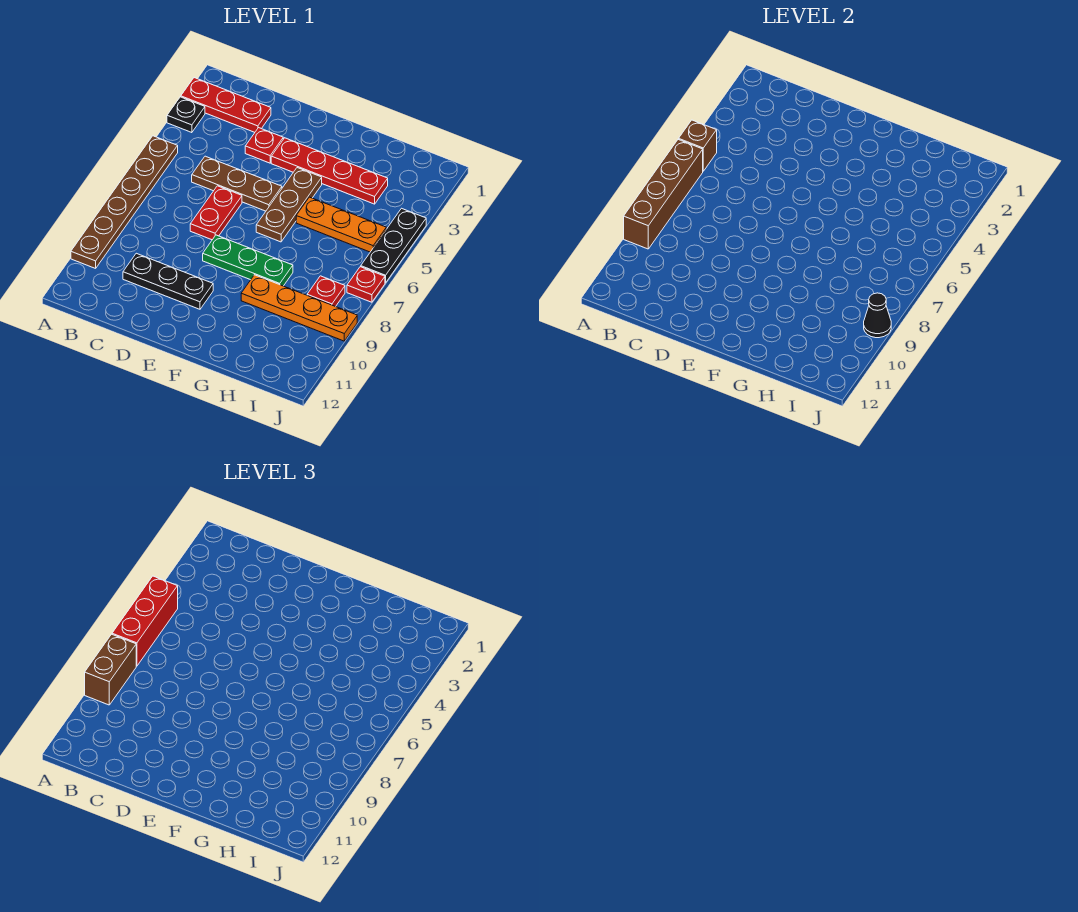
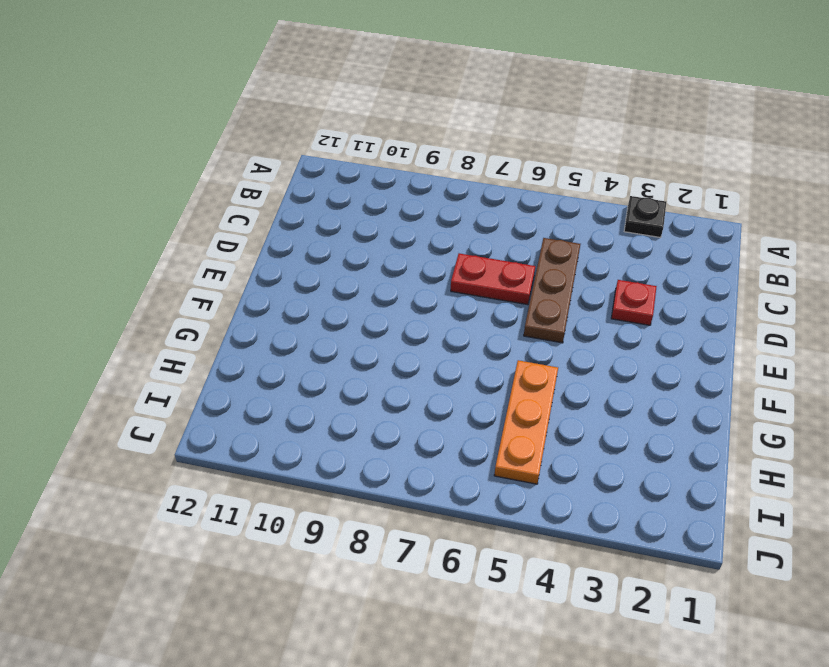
none -> red plate A2:C2 level 1
none -> brown plate A5:A10 level 1
none -> black plate C10:E10 level 1

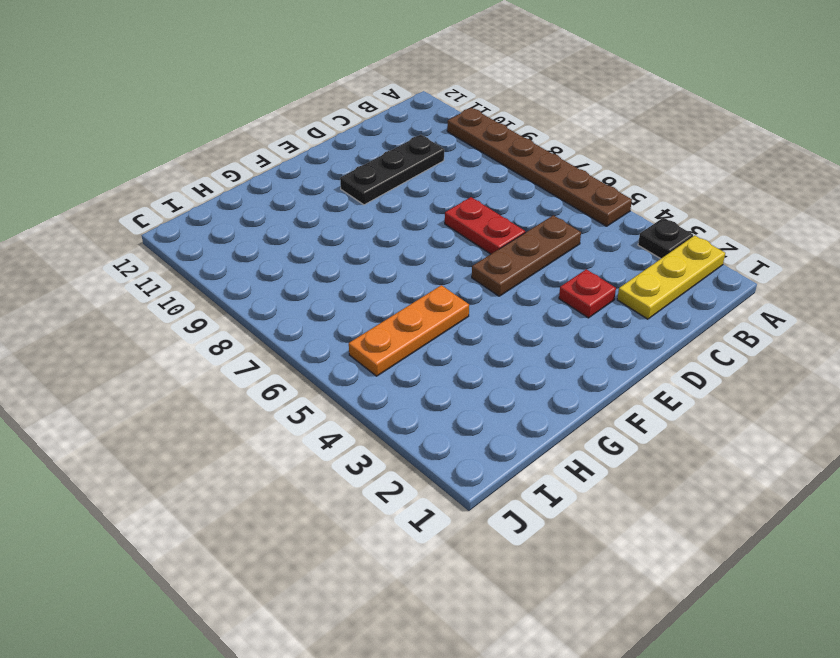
yellow plate A2:C2 level 1 -> red plate A2:C2 level 1
none -> red plate E3:H3 level 1
none -> green plate E8:G8 level 1
none -> brown plate F4:F6 level 1

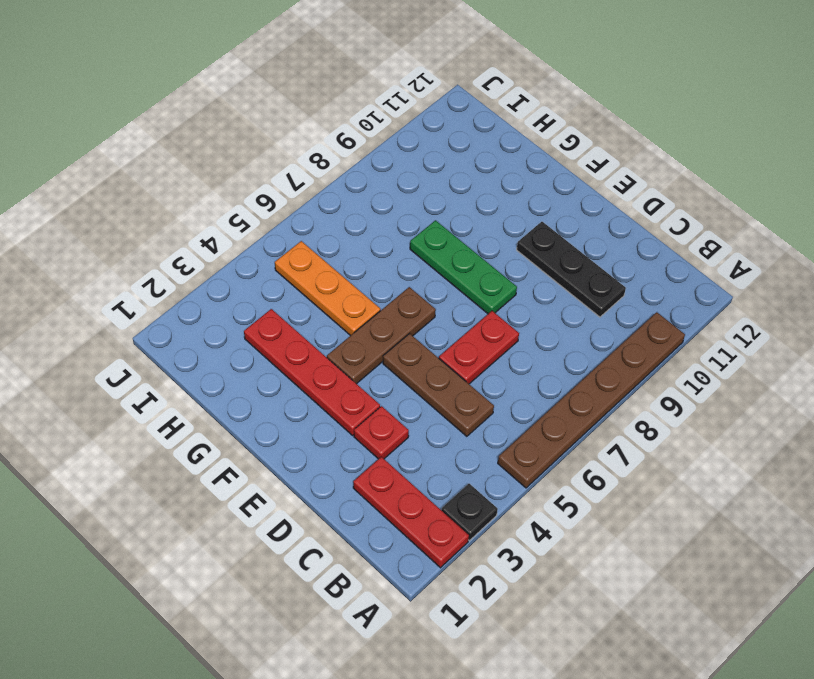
none -> orange plate G9:J9 level 1
none -> red plate I8 level 1
none -> black plate J4:J6 level 1

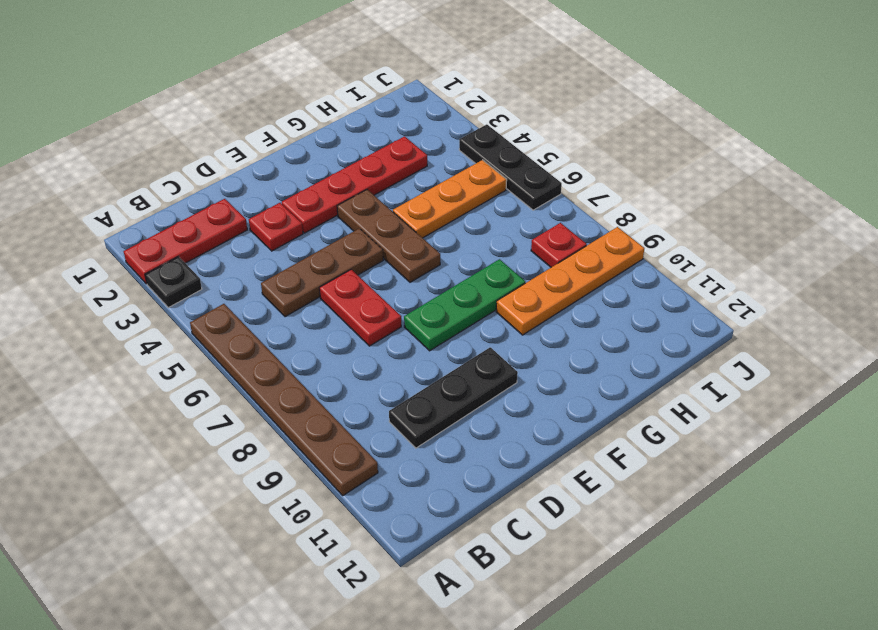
none -> red plate J7 level 1
none -> brown brick A5 level 2
none -> brown brick A6:A9 level 2

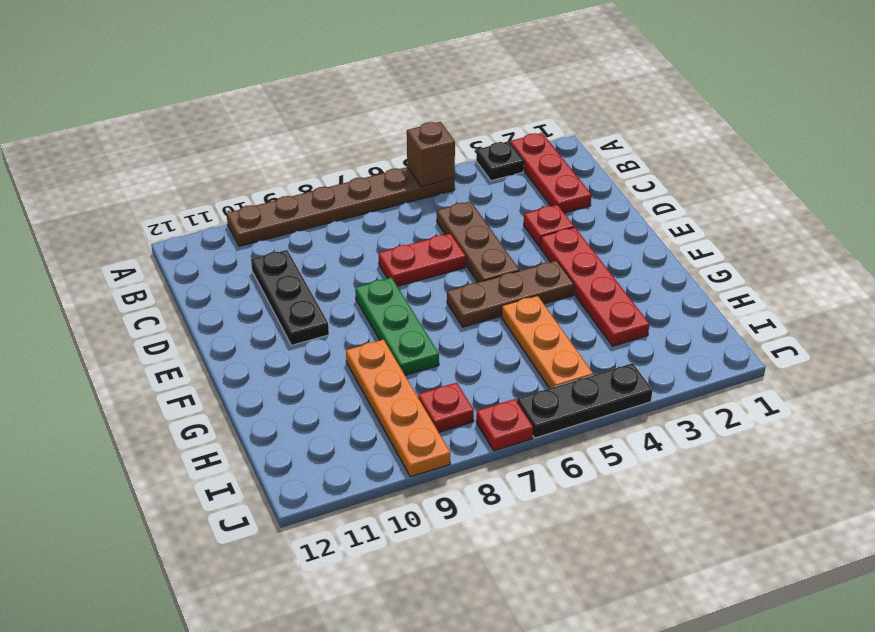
none -> brown brick A6:A9 level 2
none -> black cone J9 level 2
none -> red brick A5:A7 level 3

